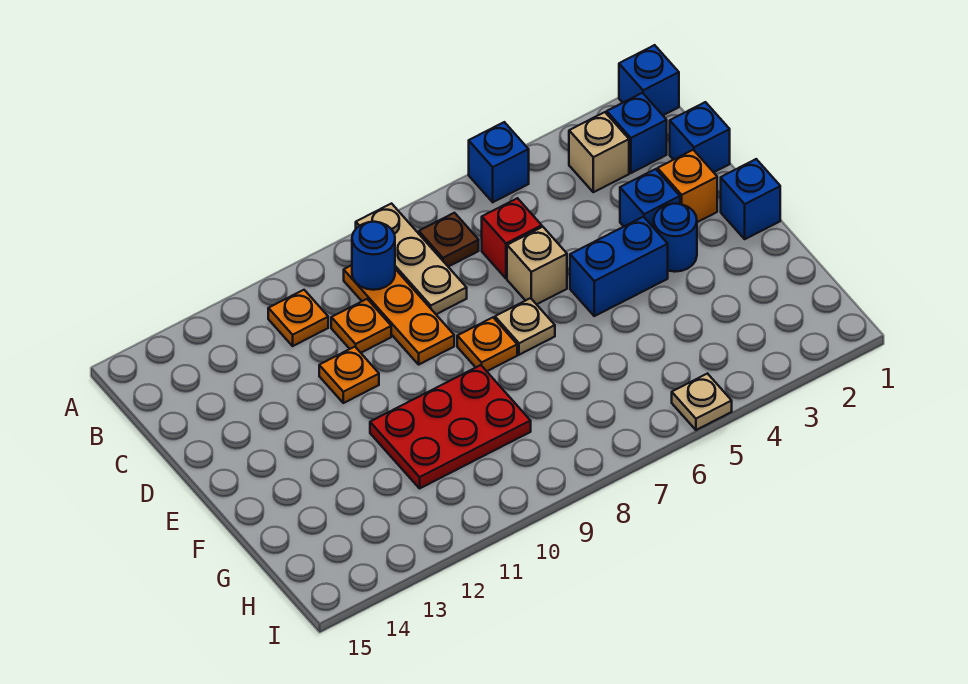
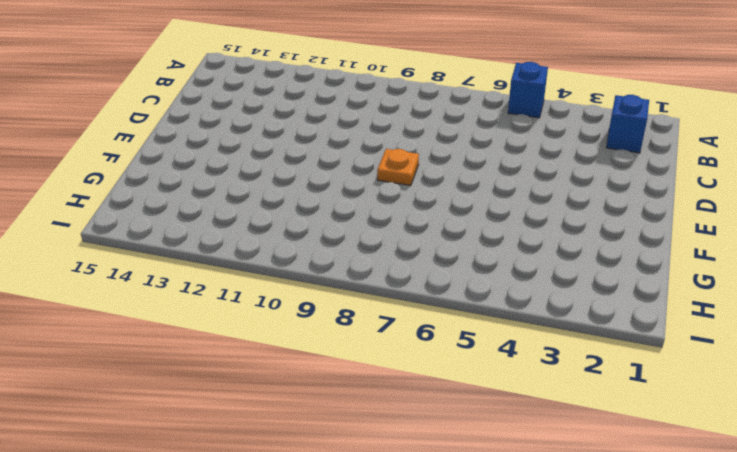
none -> blue brick A1 level 1
none -> tan plate A8:C8 level 1
none -> tan brick B3 level 1

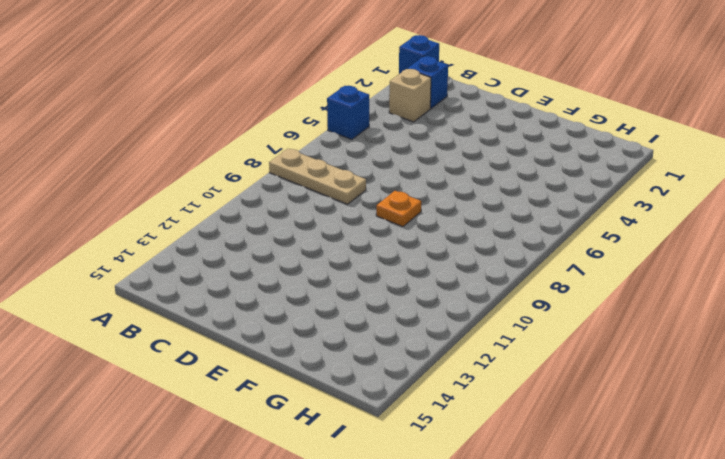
none -> brown plate B7 level 1
none -> orange plate B9:D9 level 1
none -> orange plate B11 level 1

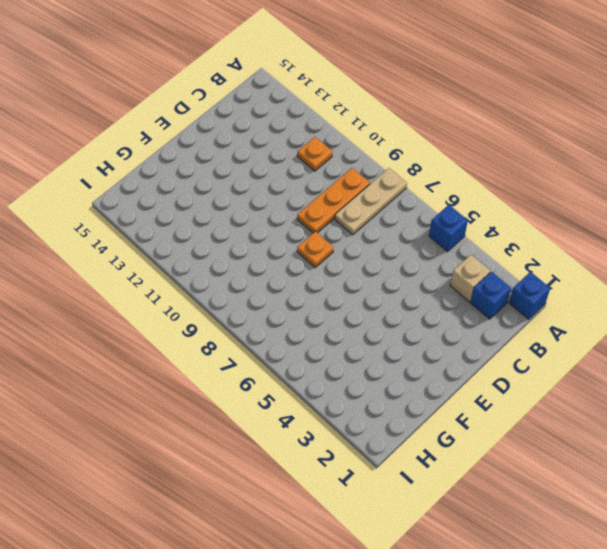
none -> brown plate B7 level 1
none -> blue brick C1 level 1
none -> red brick C6 level 1

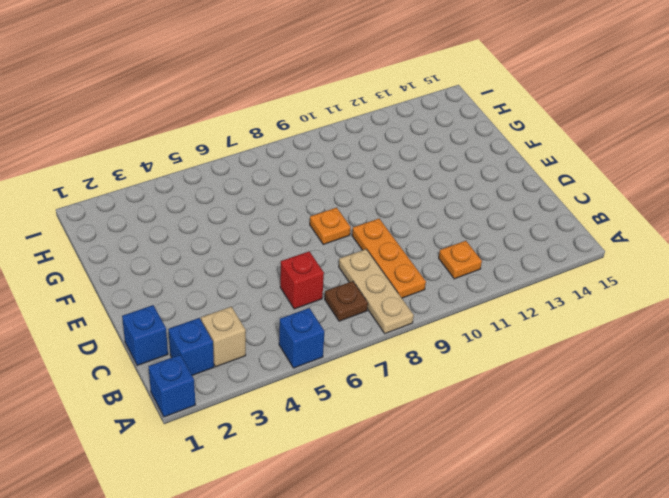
none -> orange plate C10 level 1
none -> orange brick D2 level 1
none -> blue brick D3 level 1

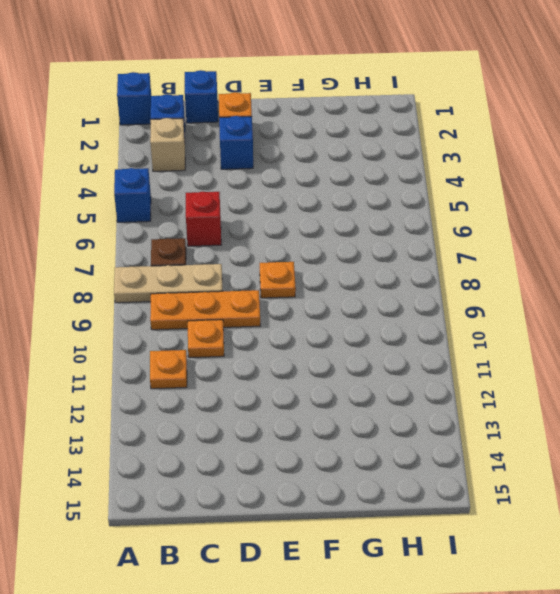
none -> tan brick D6 level 1
none -> orange plate D11 level 1
none -> blue brick E1 level 1

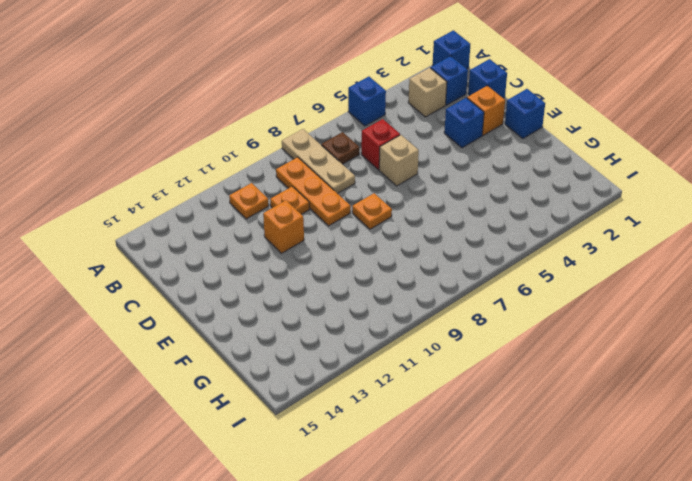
orange brick D11 level 1 -> orange plate D11 level 1
none -> blue round brick E3 level 1
none -> blue brick E4:E5 level 1
none -> tan plate E7 level 1

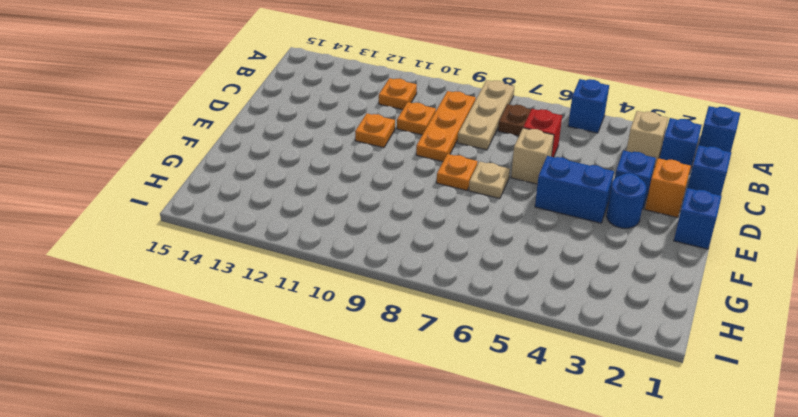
none -> red plate F9:G11 level 1
none -> tan plate I5 level 1
none -> blue round brick B9 level 2

